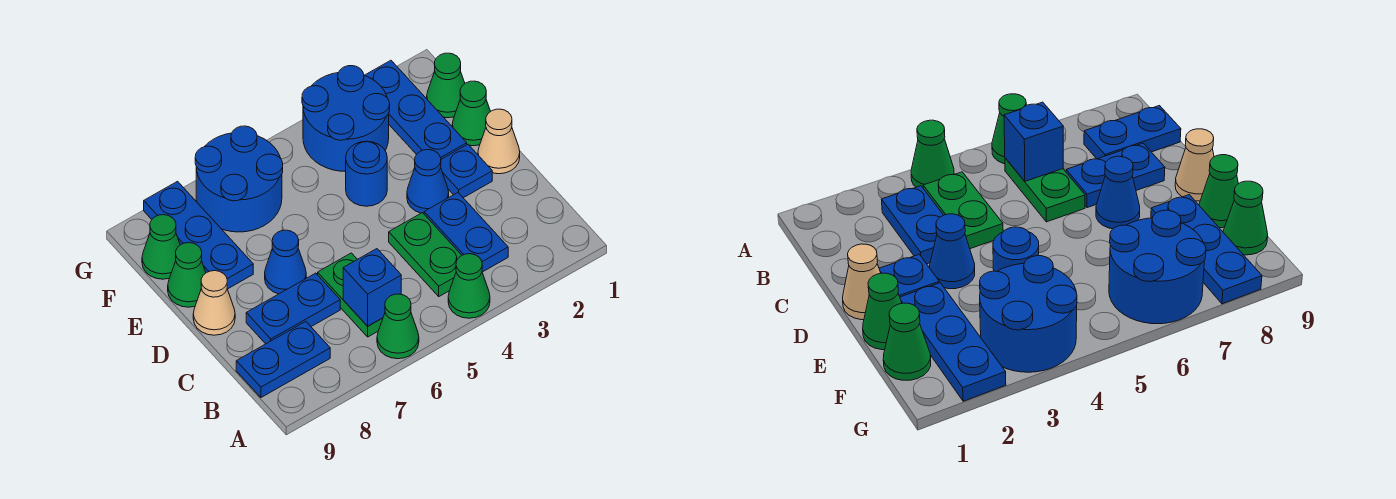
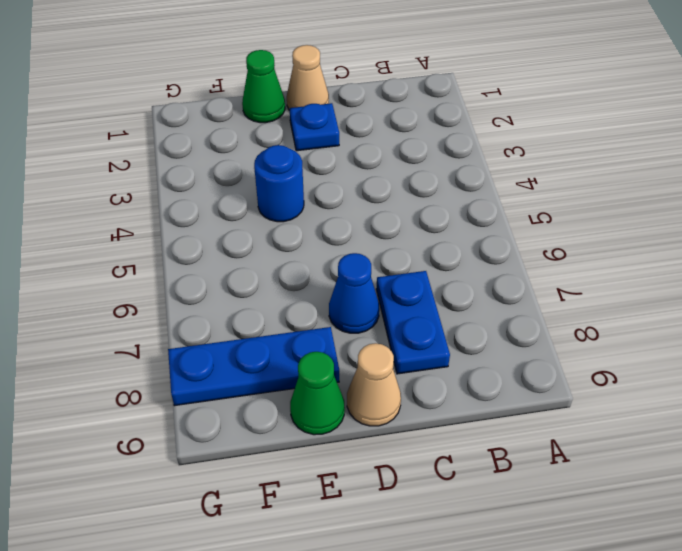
none -> green cone A4 level 1
none -> green cone A6 level 1
none -> blue plate B3:C3 level 1

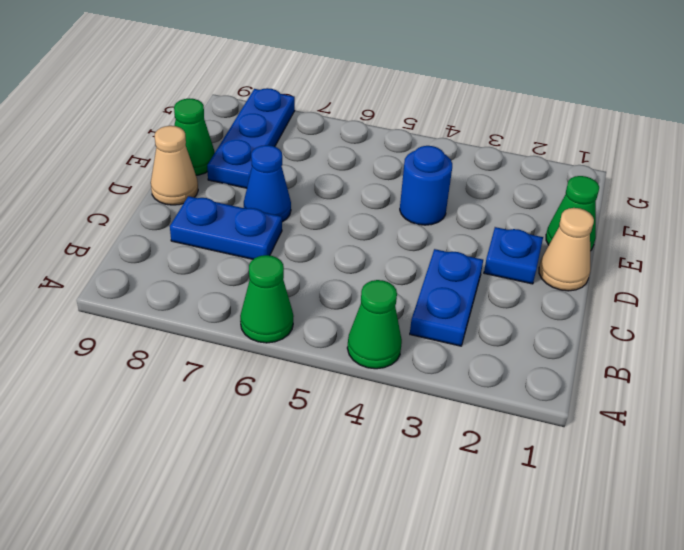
none -> green plate B4:C4 level 1
none -> green plate B6:C6 level 1
none -> blue plate B8:B9 level 1

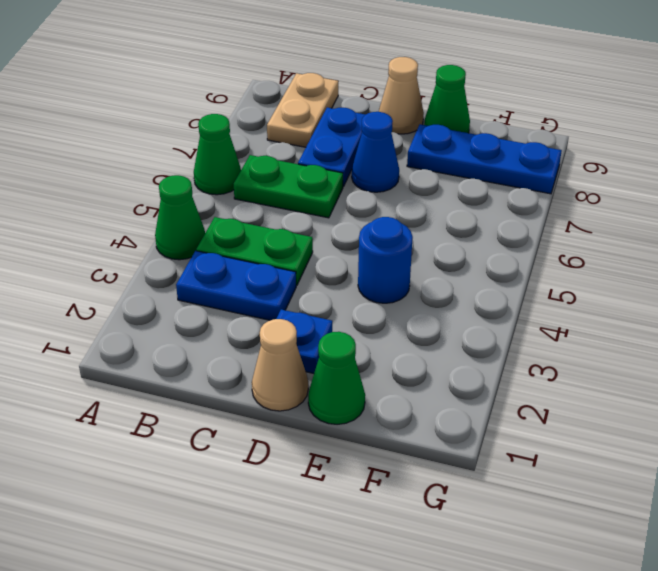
tan plate B8:B9 level 1 -> blue plate B8:B9 level 1
none -> blue cone D3 level 1
none -> blue plate E2:G2 level 1
none -> green cone F1 level 1

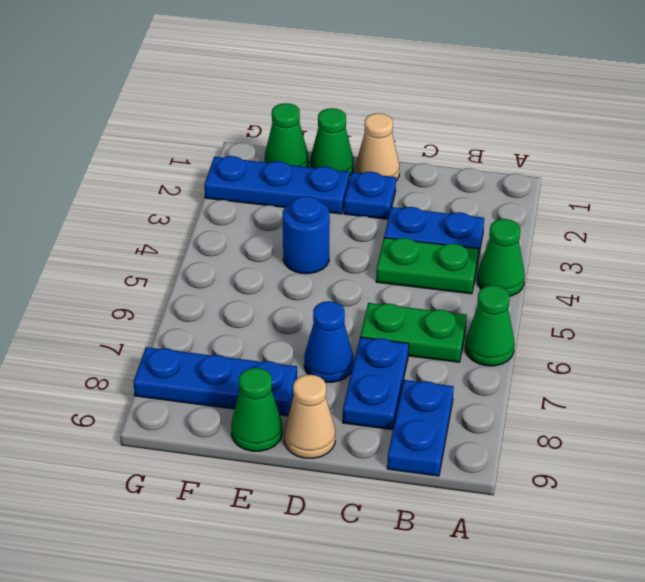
none -> blue cone D3 level 1
none -> blue round brick F3:G4 level 1
none -> blue round brick F6:G7 level 1

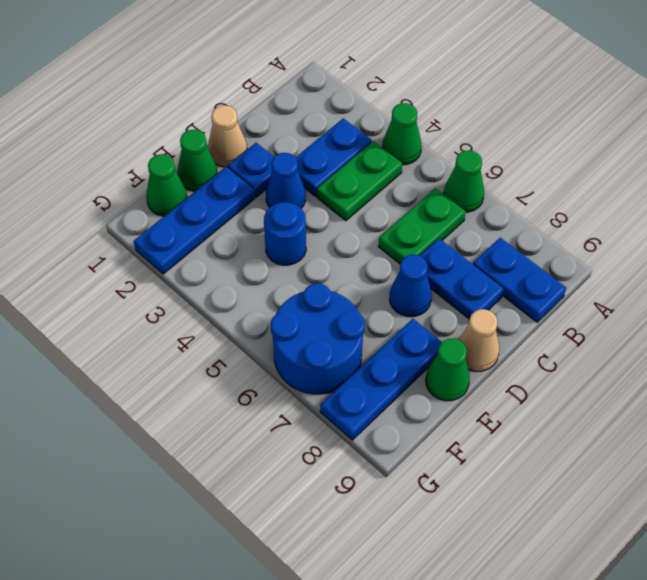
none -> blue round brick F3:G4 level 1
none -> green cone F9 level 1
none -> blue brick B6 level 2

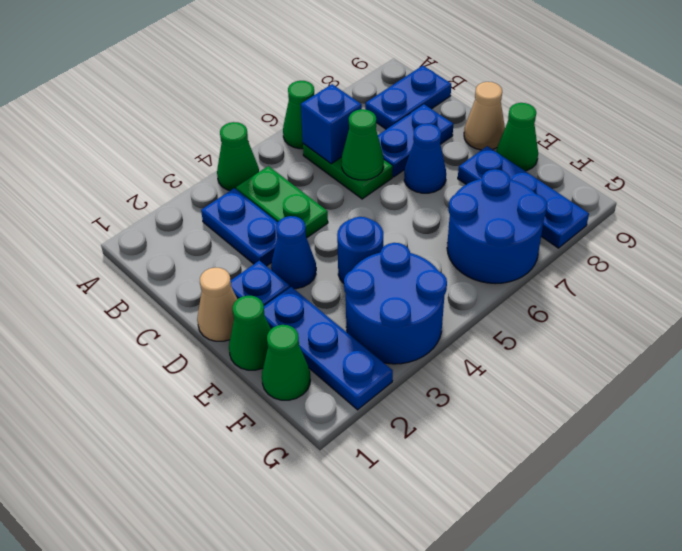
green cone C6 level 2 -> green cone F9 level 1

